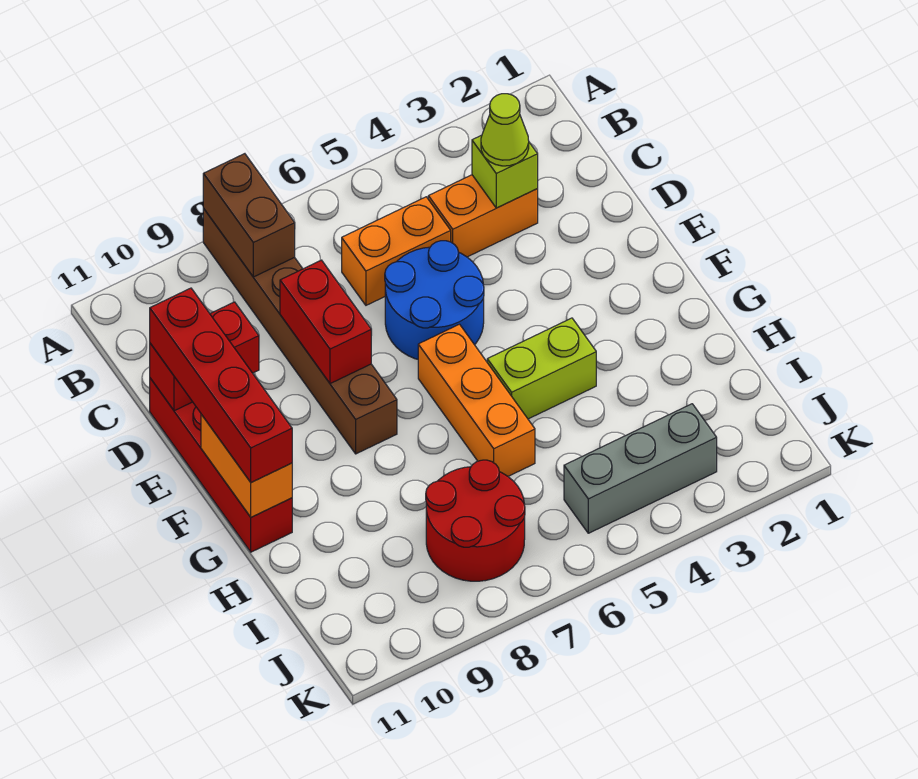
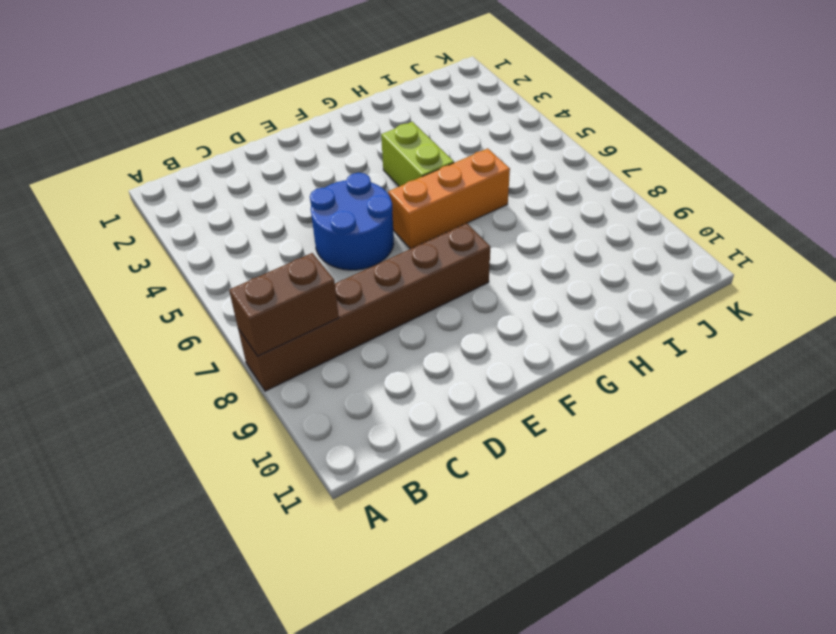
none -> orange brick C3:C4 level 1
none -> orange brick C5:C6 level 1
none -> red brick D11:G11 level 1

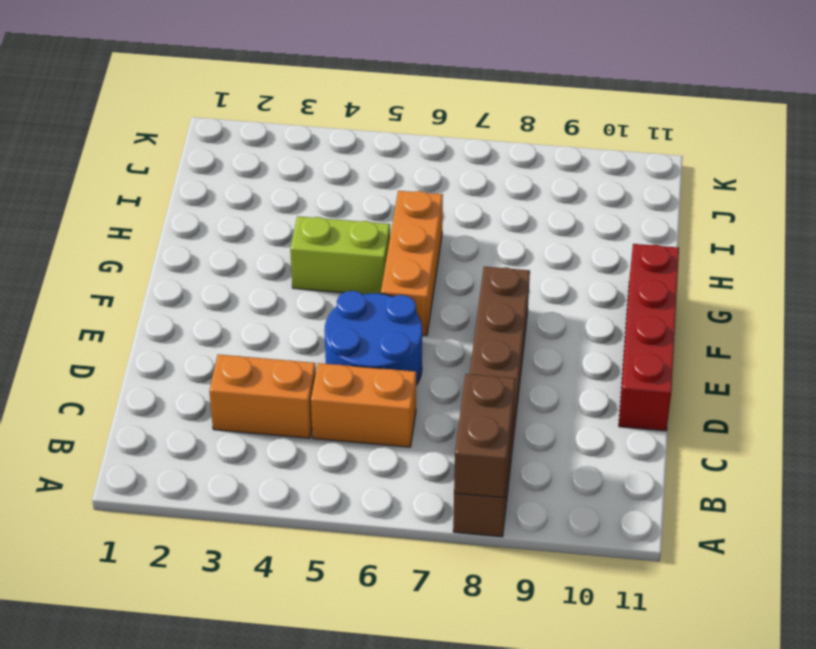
none -> red round brick I7:J8 level 1
none -> grey brick J3:J5 level 1
none -> lime brick C3 level 2

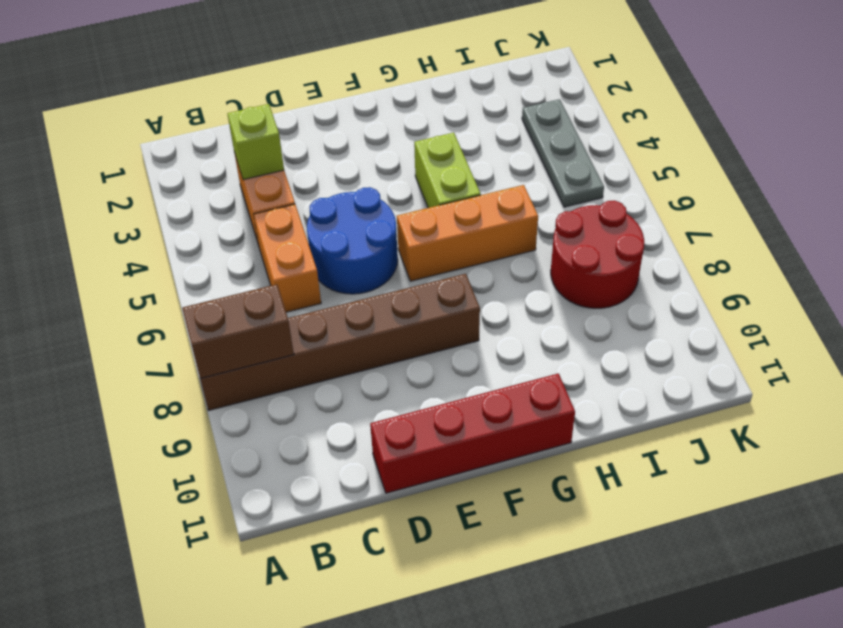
grey plate J3:J5 level 1 -> grey brick J3:J5 level 1
none -> red brick D8:E8 level 2
none -> red brick D10:D11 level 2
none -> orange brick F11:G11 level 2

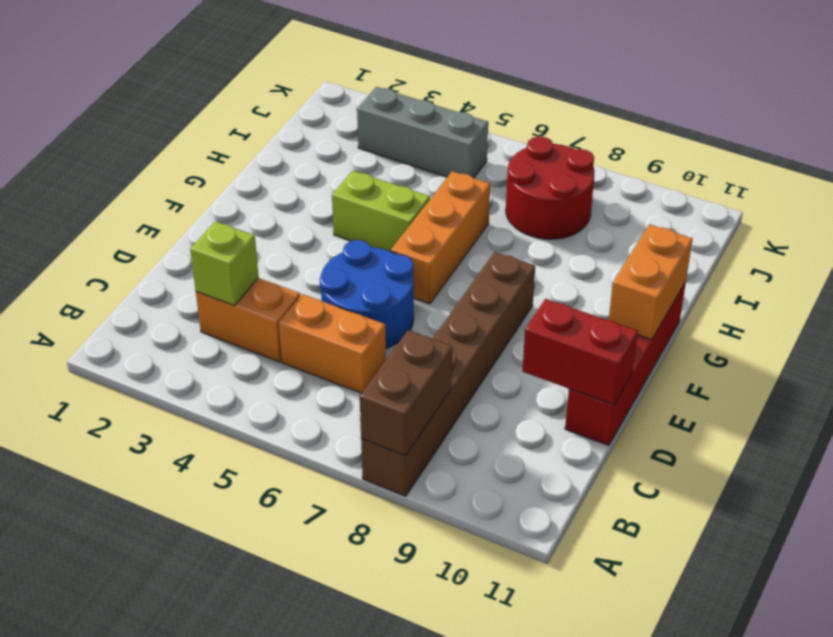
none -> red brick D8:E8 level 2
none -> lime cone C3 level 3
none -> red brick D11:G11 level 3

